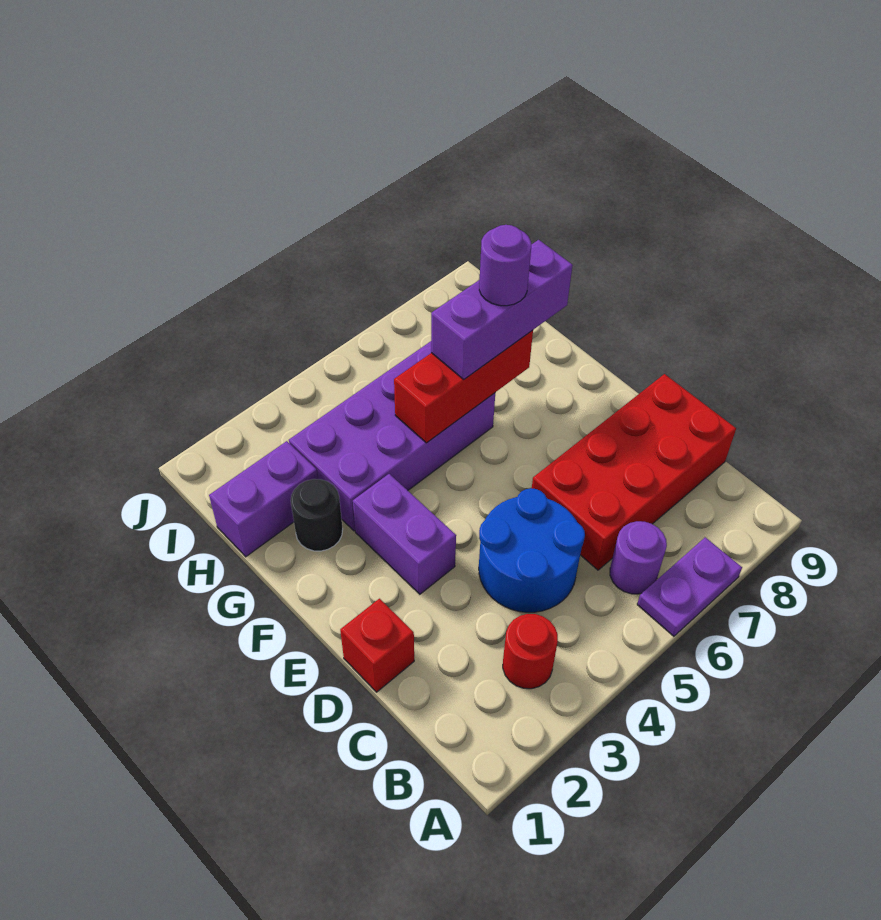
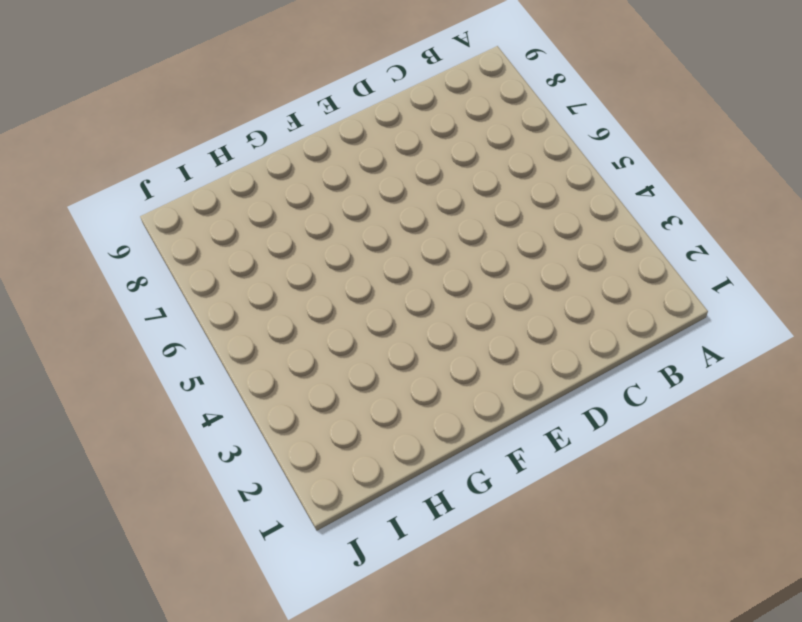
none -> purple plate A6:A7 level 1
none -> red round brick B3 level 1
none -> purple round brick B6 level 1

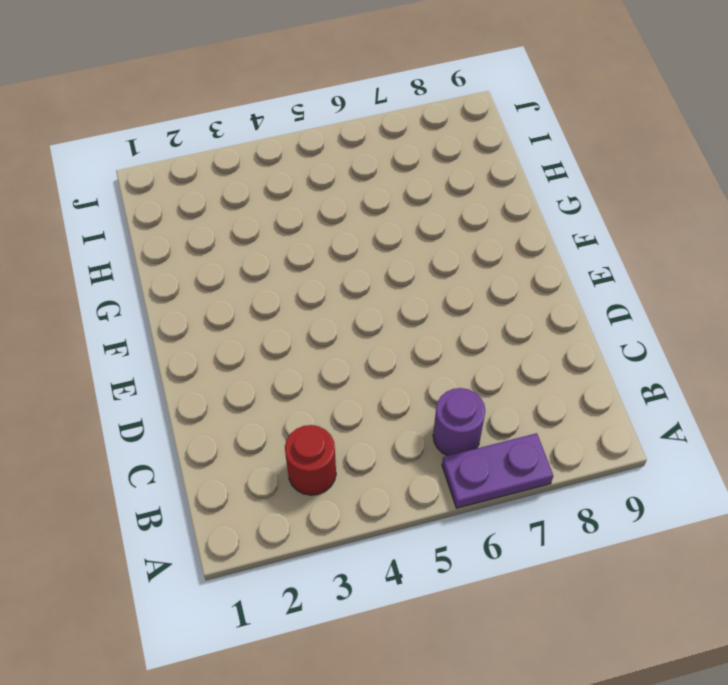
none -> blue round brick C4:D5 level 1
none -> red brick C6:D9 level 1
none -> red brick D1 level 1

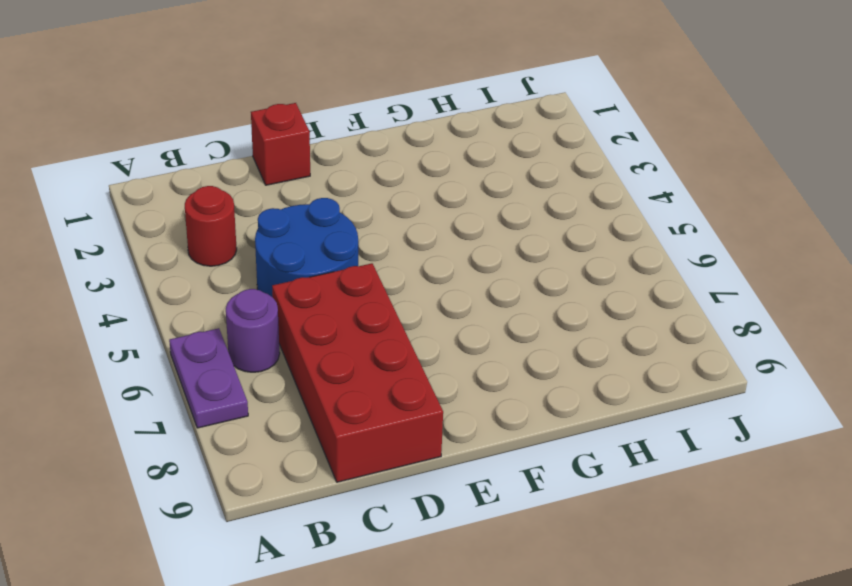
none -> purple brick E3:F3 level 1
none -> black round brick G2 level 1
none -> purple brick G3:H6 level 1

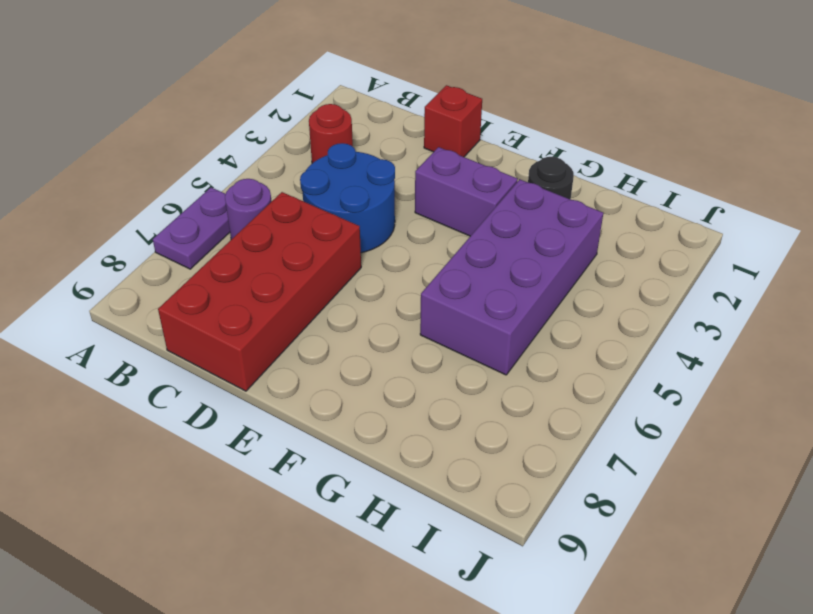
none -> purple brick H1:H2 level 1
none -> red brick G5:G7 level 2
none -> purple brick G6:G8 level 3

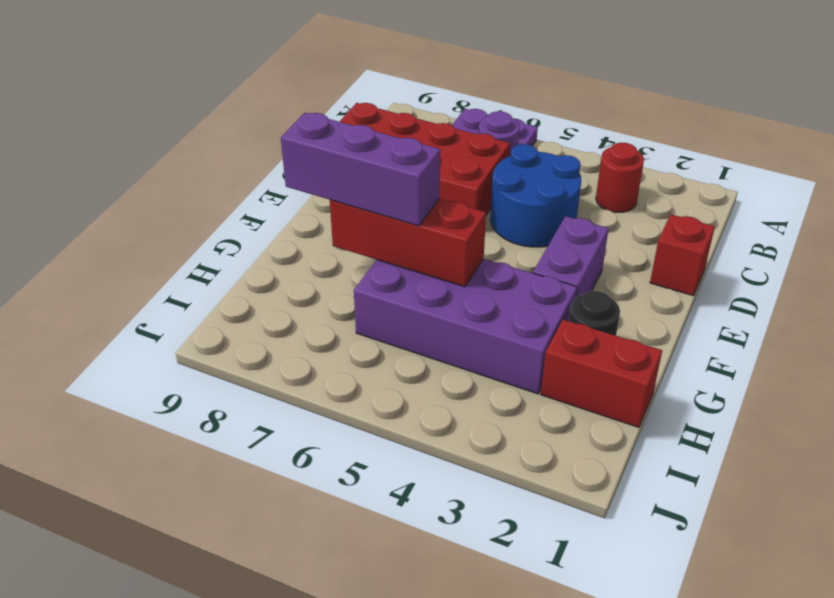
red brick H1:H2 level 1 -> purple brick H1:H2 level 1
none -> purple round brick G7 level 4

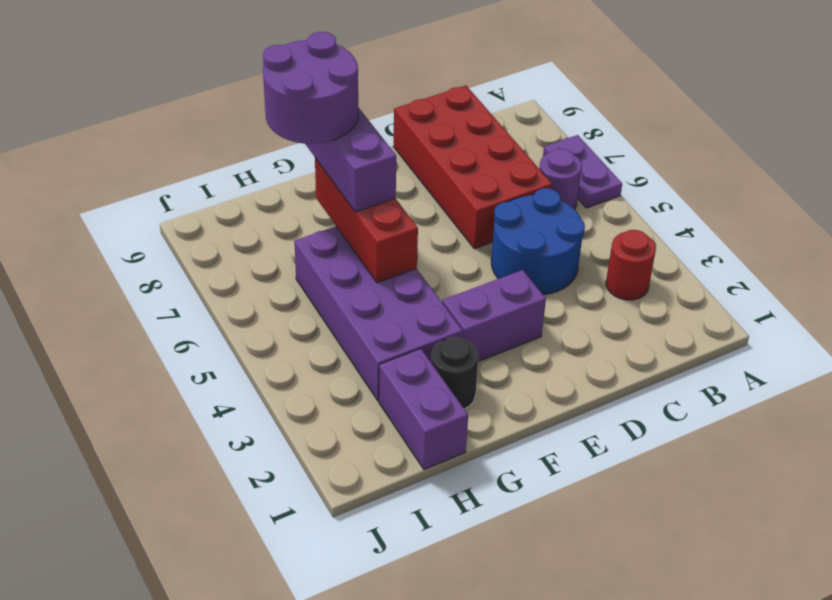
purple round brick G7:H8 level 4 -> purple round brick G7 level 4
none -> red brick D1 level 1

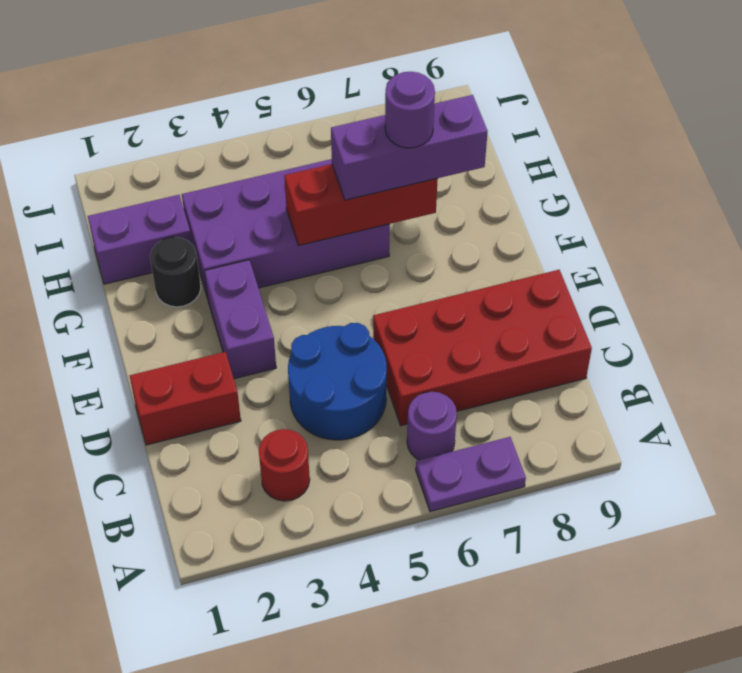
red brick D1:D2 level 1 -> red brick D1 level 1

